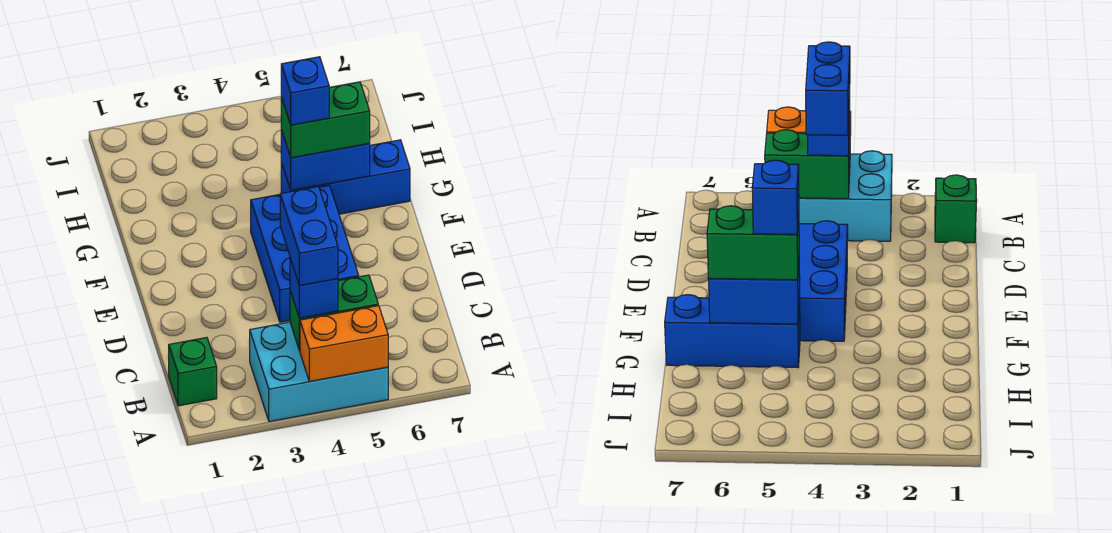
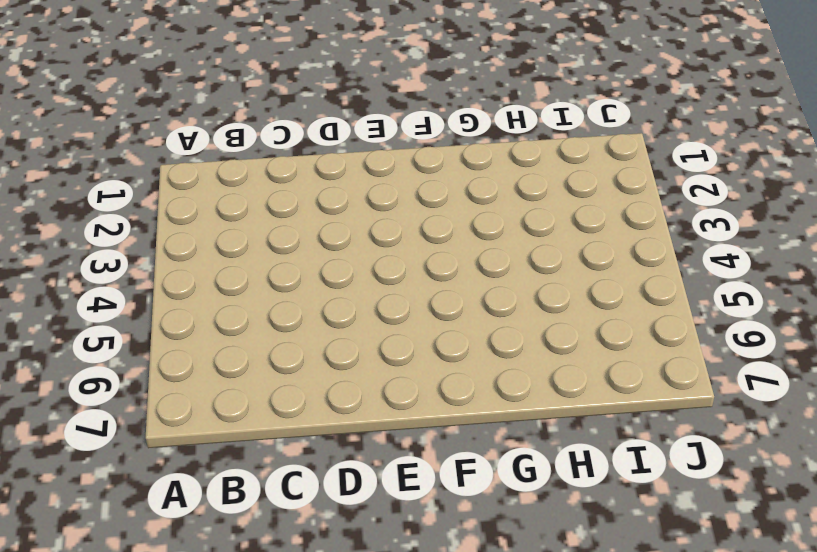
none -> cyan brick A3:B5 level 1
none -> green brick B1 level 1

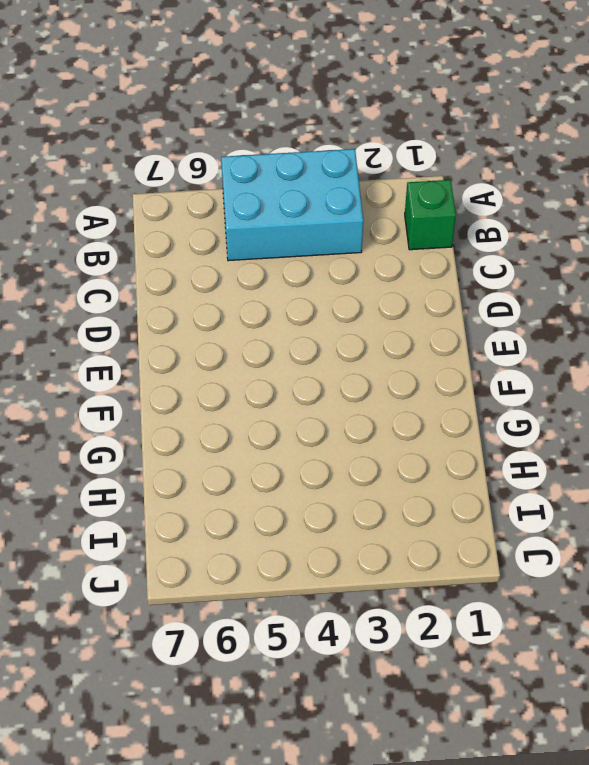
none -> blue brick D4:F5 level 1
none -> blue brick G5:G7 level 1

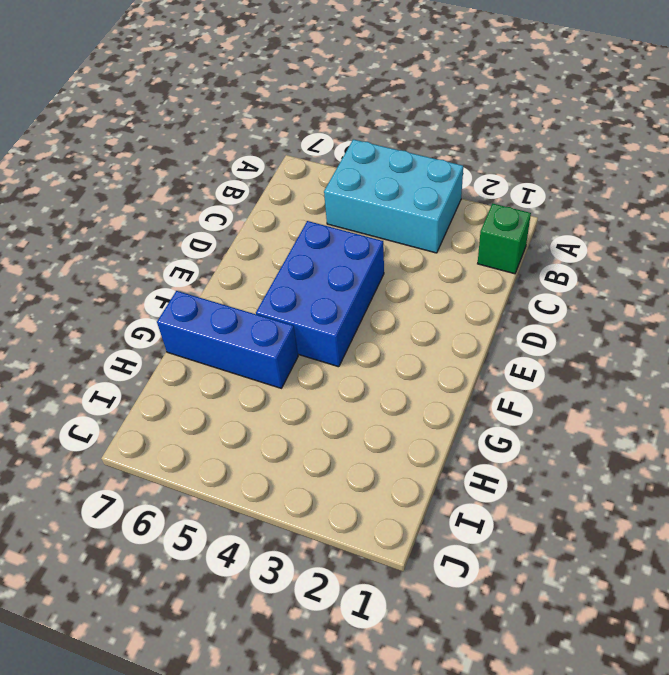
none -> orange brick A4:A5 level 2
none -> green brick B4:B5 level 2

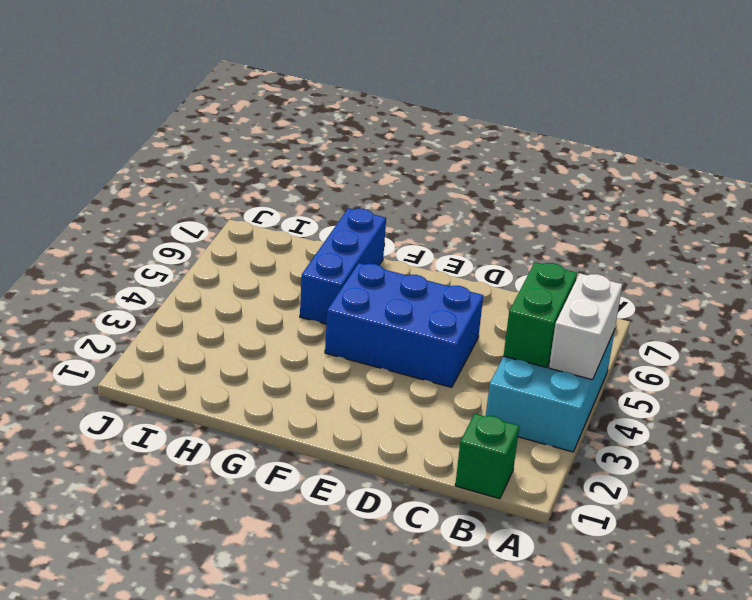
white brick A4:A5 level 2 -> orange brick A4:A5 level 2
none -> blue brick G5:G6 level 2
none -> blue brick B4 level 3

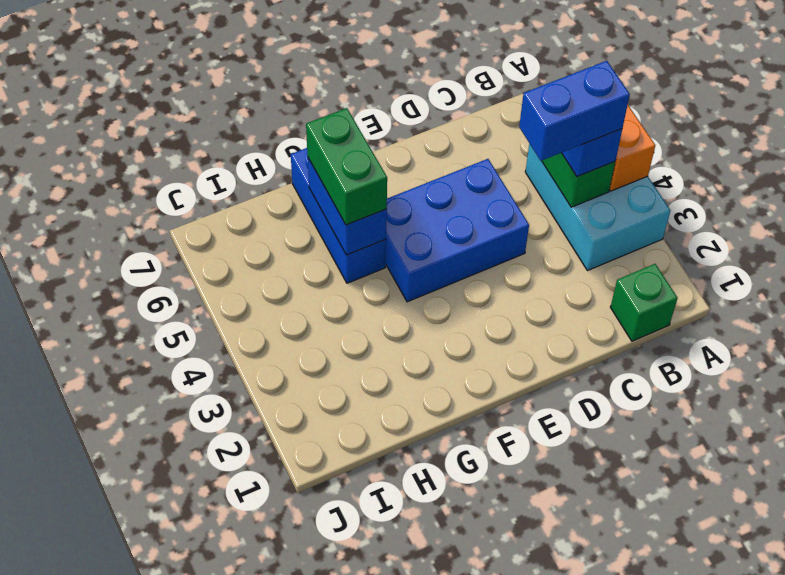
none -> blue brick G5 level 4

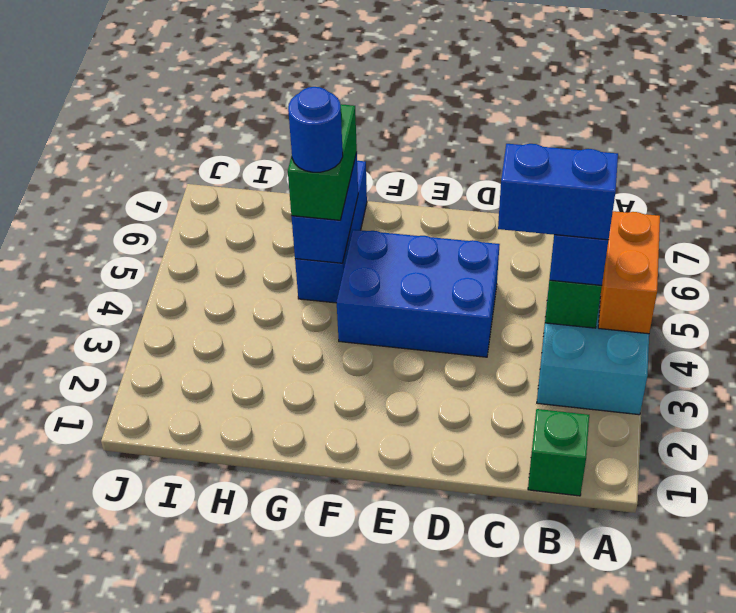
blue round brick G5 level 4 -> blue brick G5 level 4

